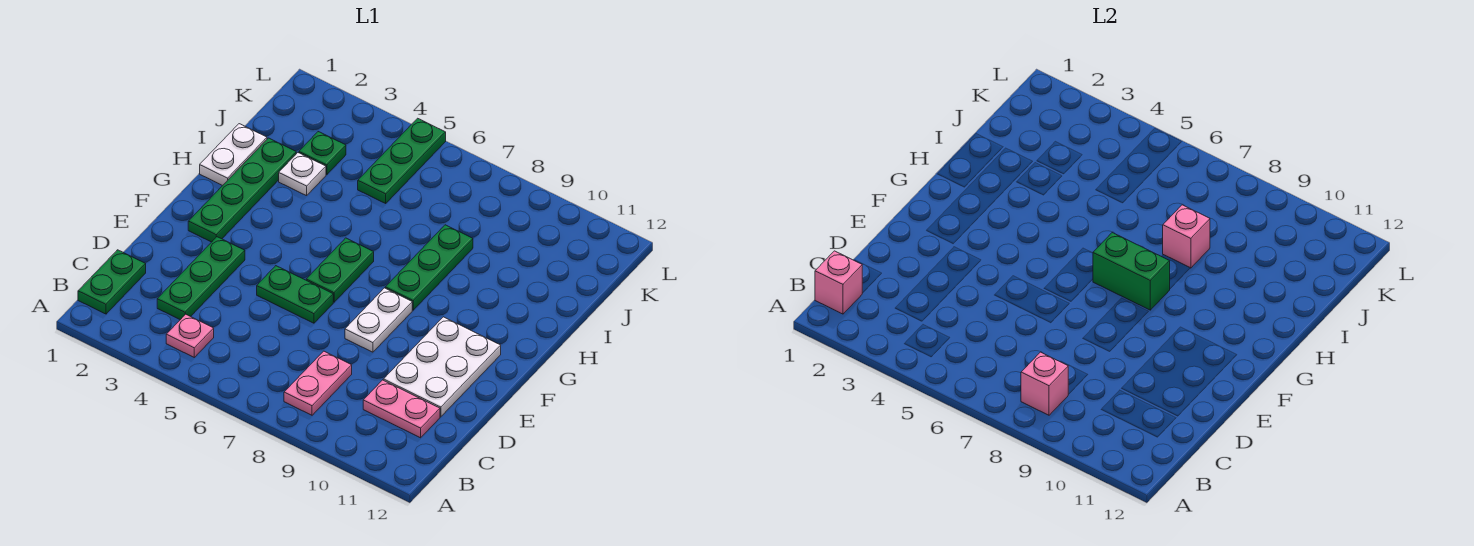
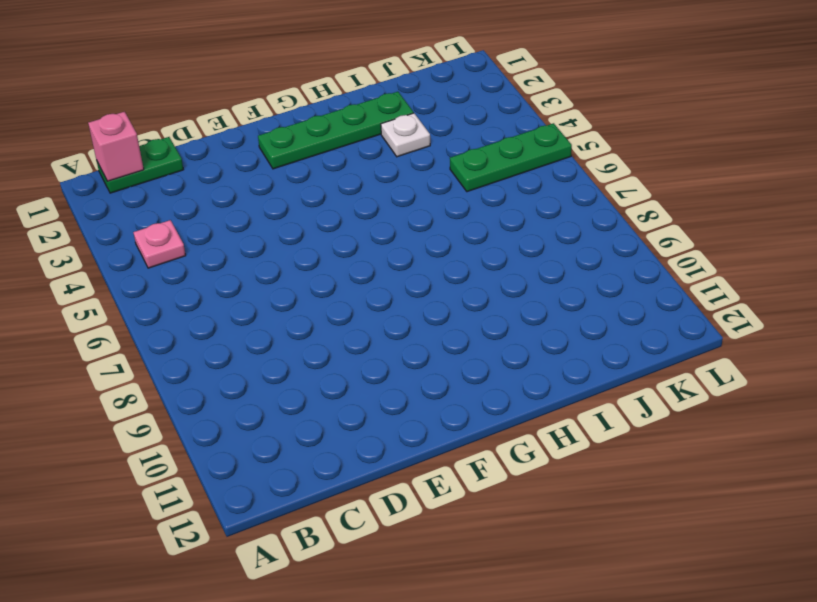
none -> pink plate B8:C8 level 1
none -> green plate C3:E3 level 1
none -> pink plate C10:C11 level 1

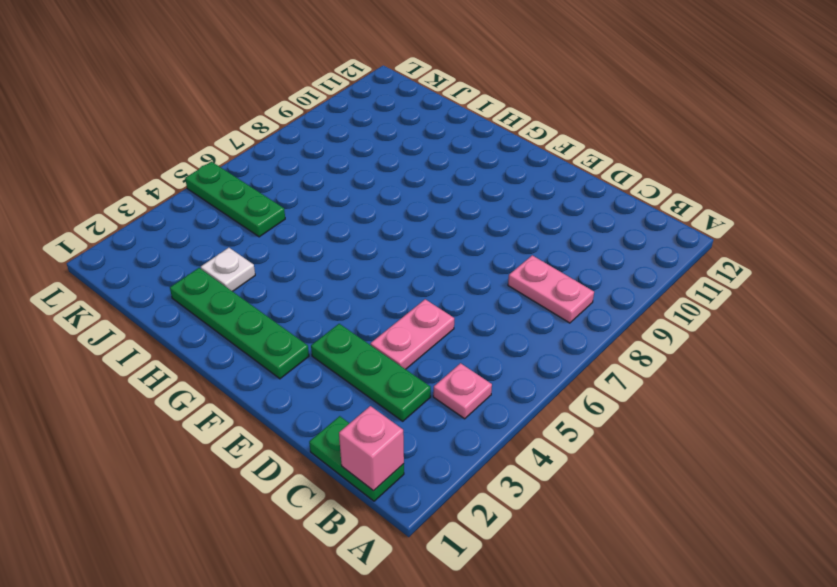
pink plate D4:D5 level 1 -> pink plate C10:C11 level 1
none -> white plate D10:F11 level 1
none -> green plate E5:E6 level 1
none -> white plate E8:F8 level 1

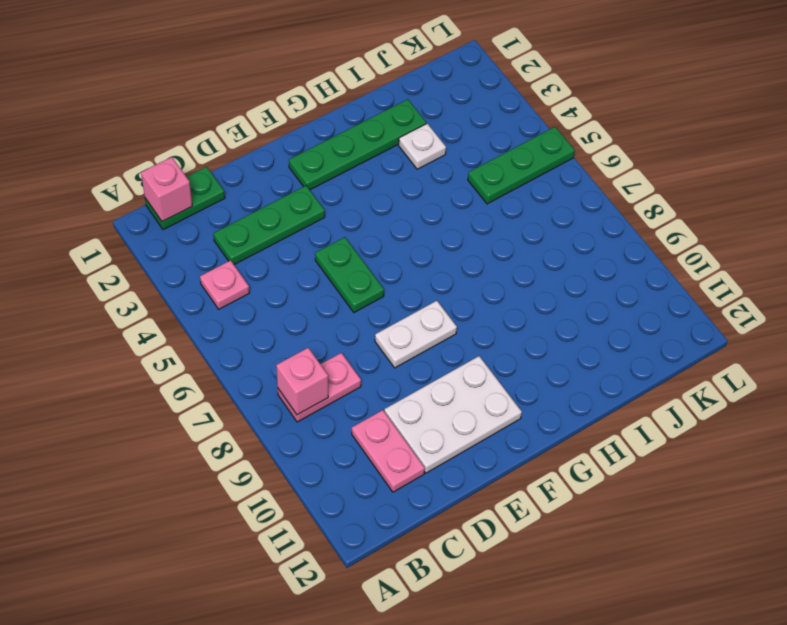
none -> green plate F6:G6 level 1
none -> green plate G8:I8 level 1
none -> white plate H1:I1 level 1

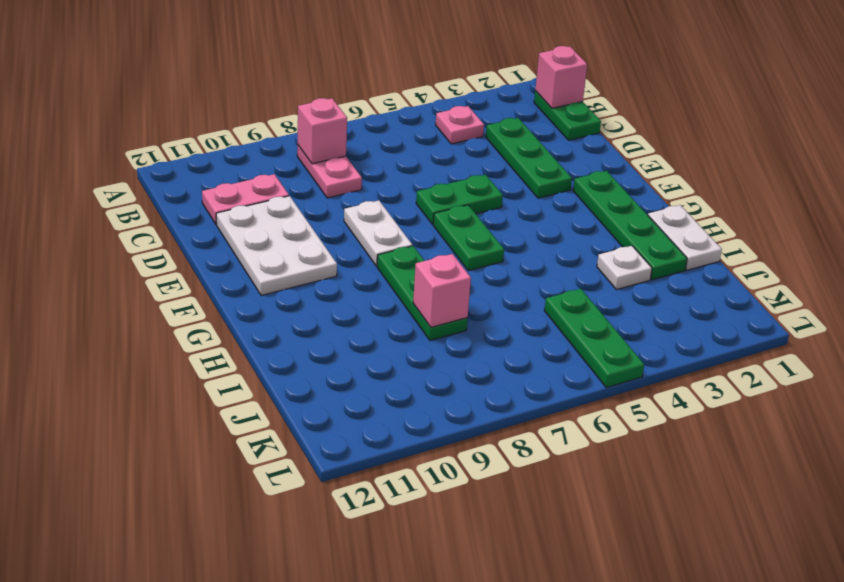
none -> green plate J3 level 1
none -> green brick G7:G8 level 2

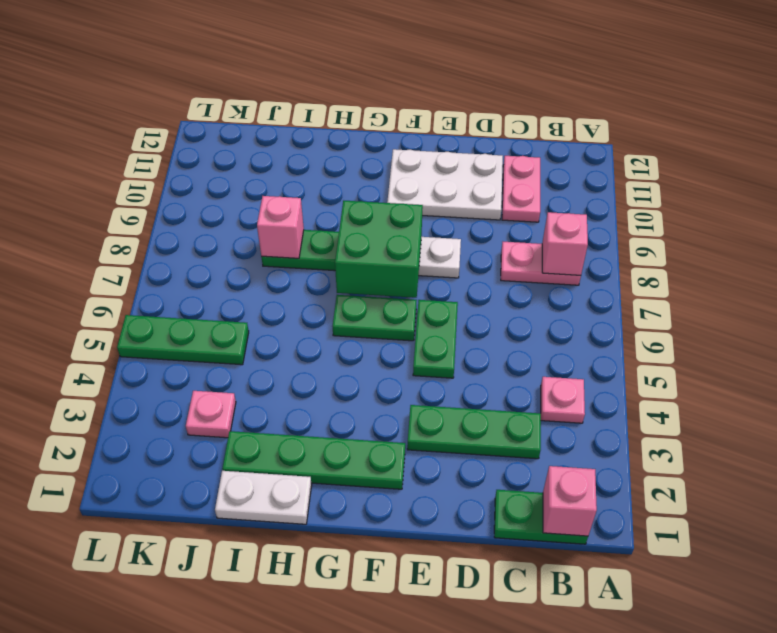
green brick F7:G8 level 2 -> green brick G7:G8 level 2
pink plate J3 level 1 -> green plate J3 level 1
none -> white plate I3 level 1

